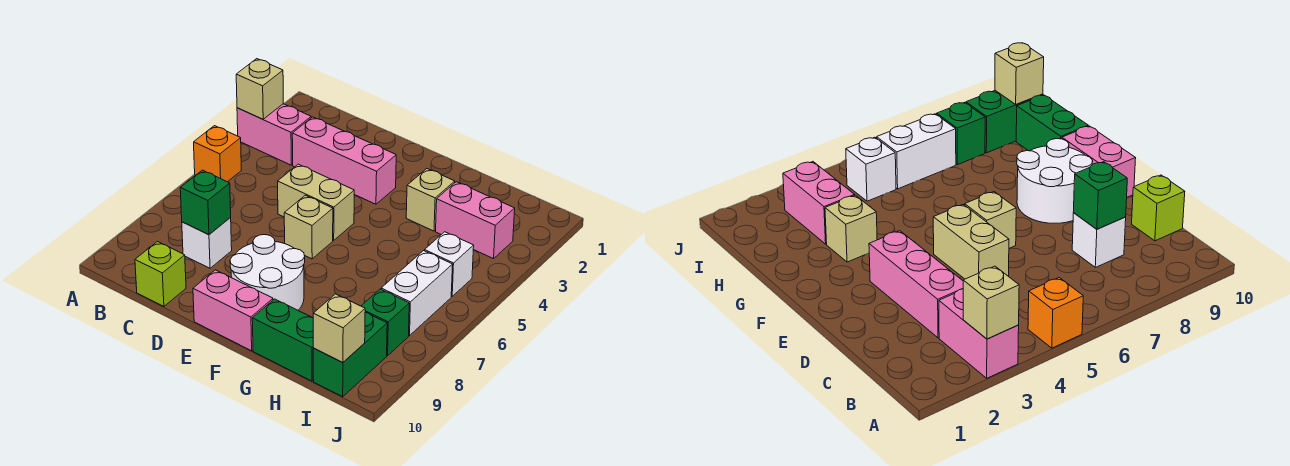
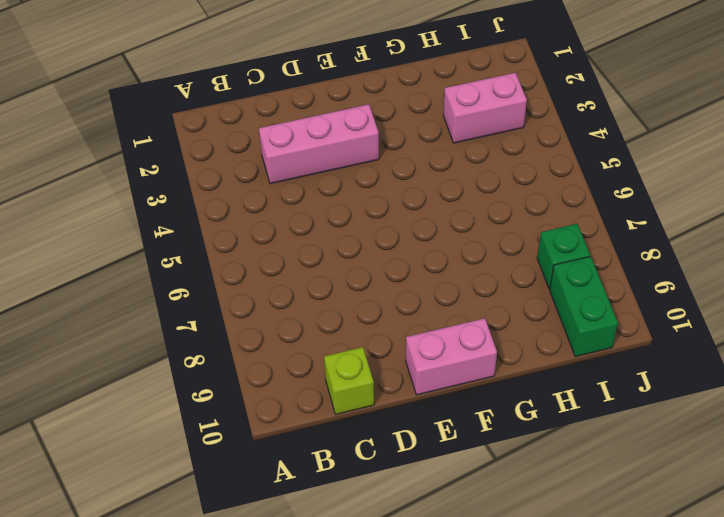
none -> pink brick A3:B3 level 1
none -> orange brick A5 level 1
none -> white brick C8 level 1

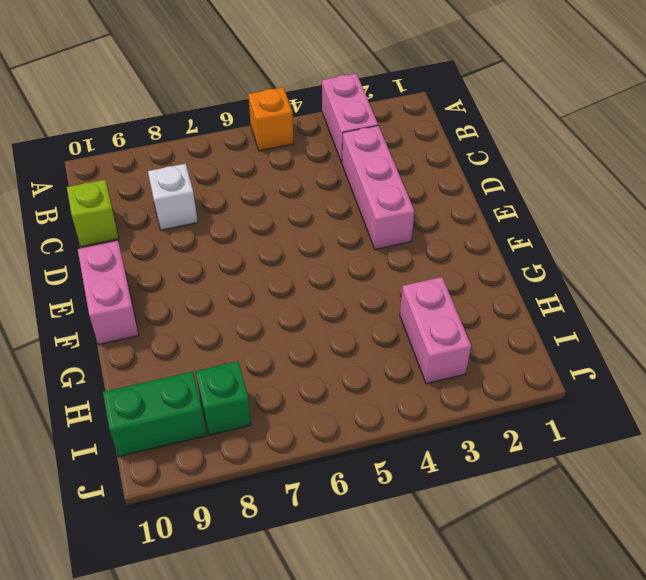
none -> tan brick D5:E5 level 1
none -> tan brick E6 level 1
none -> white round brick E8:F9 level 1

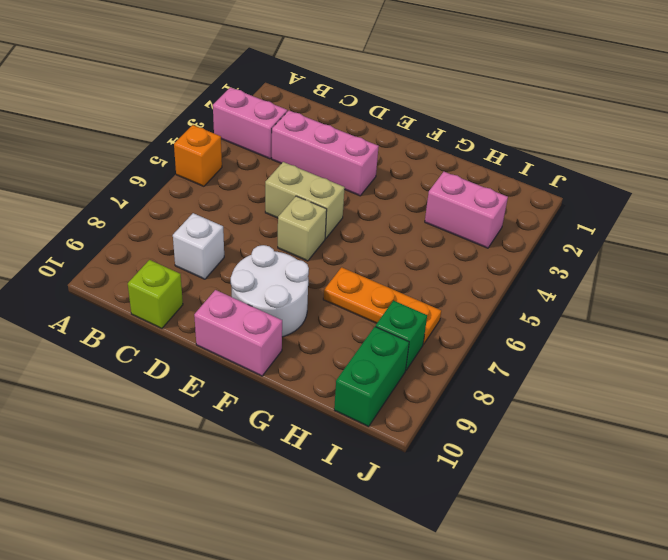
orange plate G7:I7 level 1 -> white brick I6:I7 level 1
none -> tan brick G3 level 1
none -> green brick G10:H10 level 1
none -> white brick I5 level 1

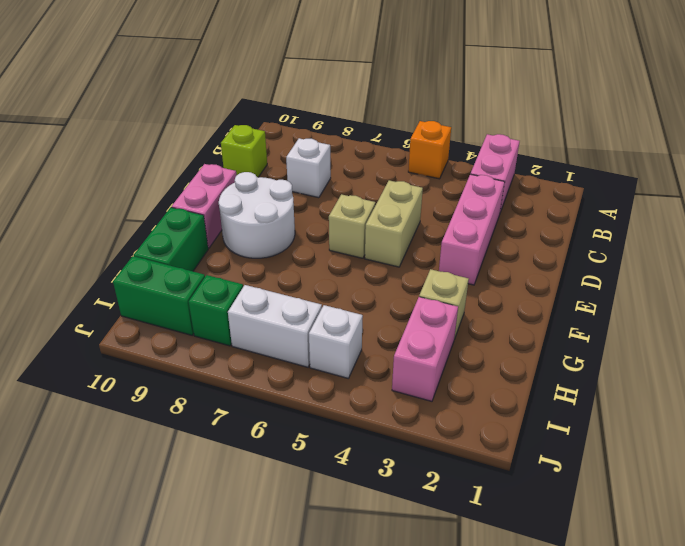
none -> tan brick A3 level 2
none -> green brick C8 level 2
none -> tan brick I10 level 2

